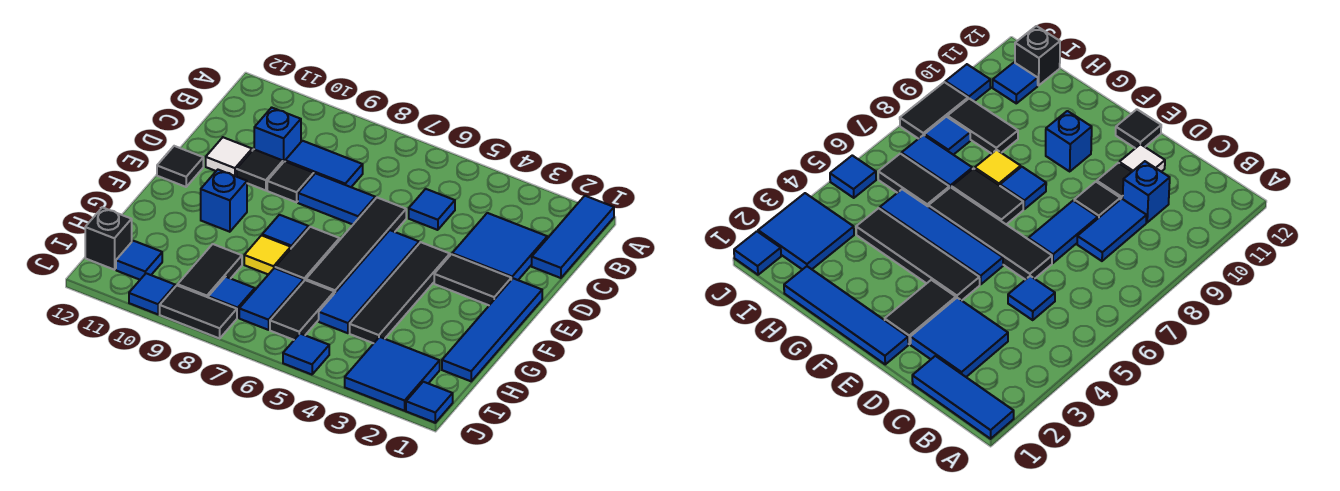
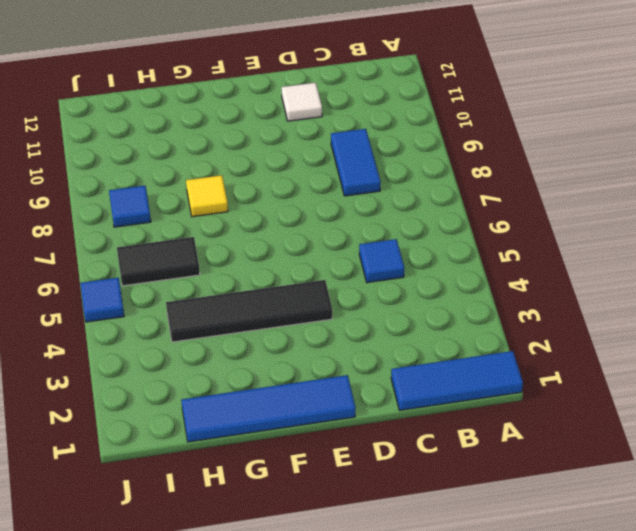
none -> blue tile C2:D3 level 1
none -> blue brick C10 level 1
none -> black tile D6:G6 level 1
none -> blue tile D7:D8 level 1

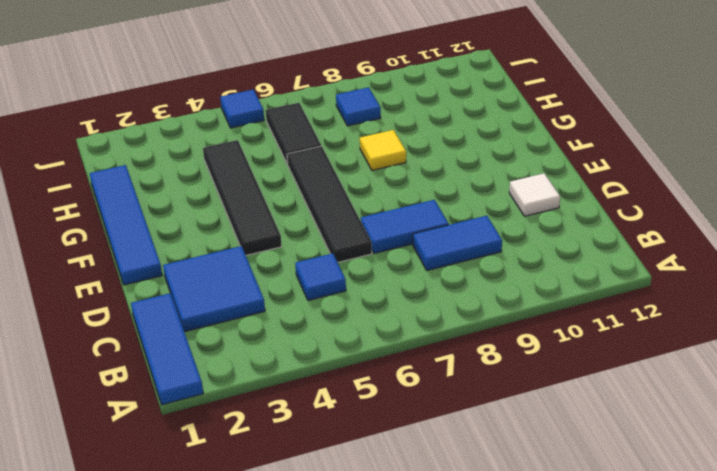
none -> blue brick C10 level 1
none -> black tile D9 level 1
none -> black tile D10 level 1
none -> black tile E2:E3 level 1

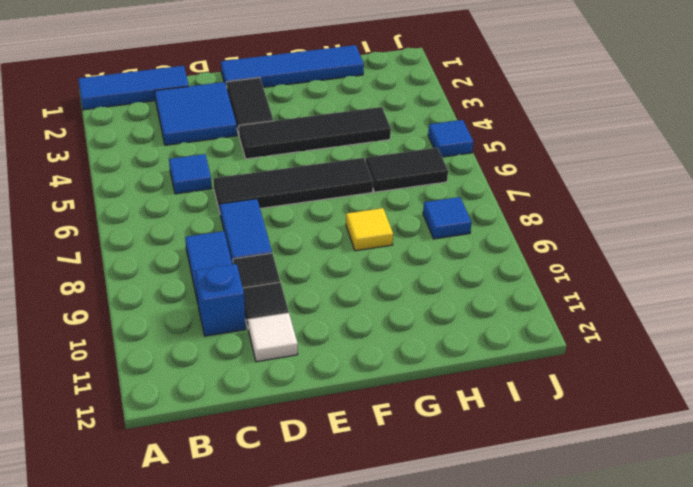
none -> blue tile E5:H5 level 1
none -> black tile E12 level 1
none -> black tile F7:G7 level 1
none -> blue tile F8 level 1

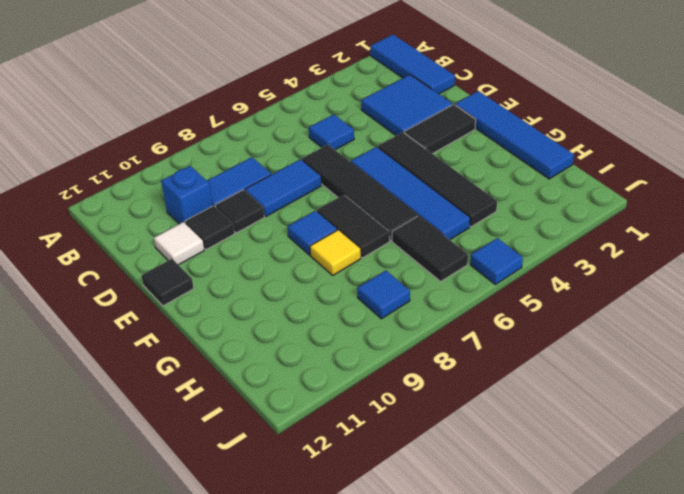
none -> blue brick F10 level 1
none -> blue tile H7:I7 level 1
none -> black tile H9:I9 level 1
none -> blue tile I2:J3 level 1

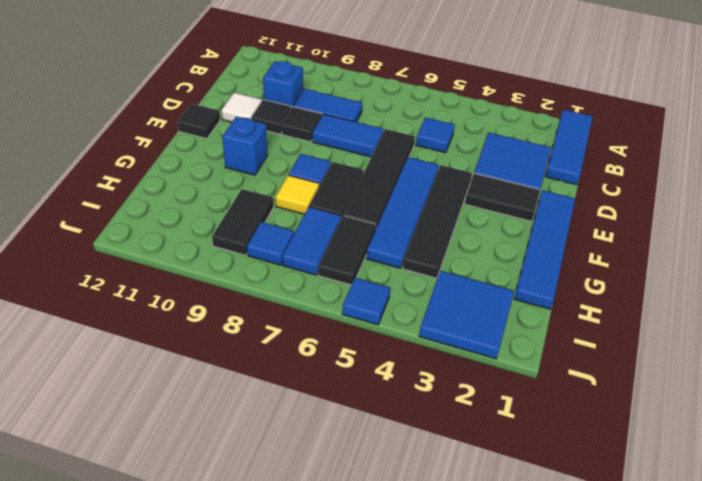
none -> blue tile I11 level 1
none -> black brick I12 level 1
none -> blue tile J1 level 1
none -> black tile J8:J9 level 1

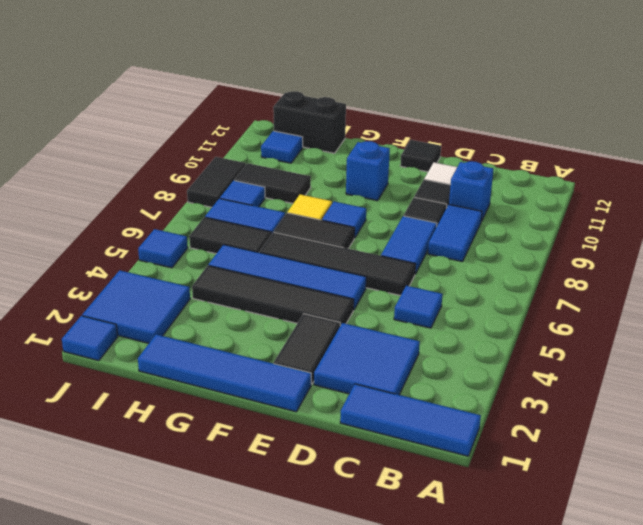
black brick H12:I12 level 1 -> black brick I12 level 1
none -> blue tile J10 level 1

